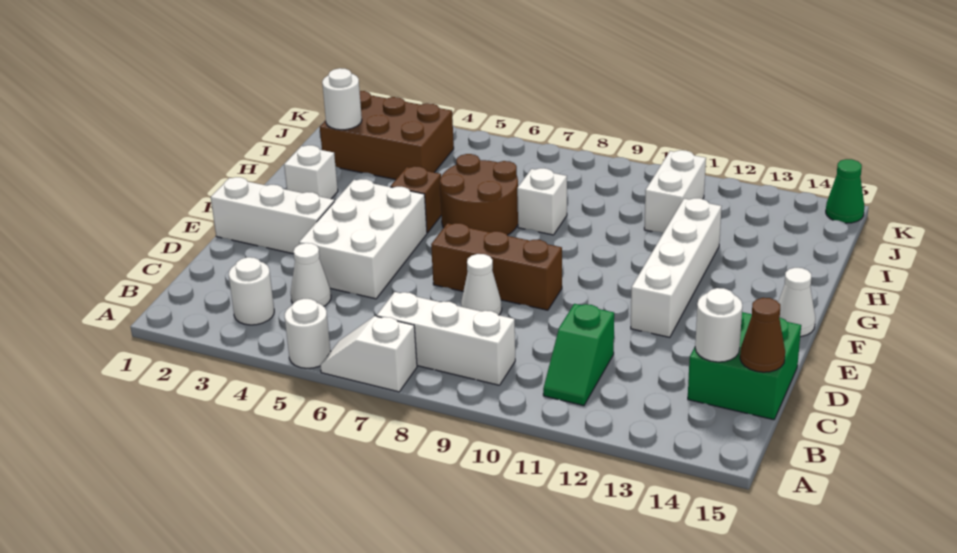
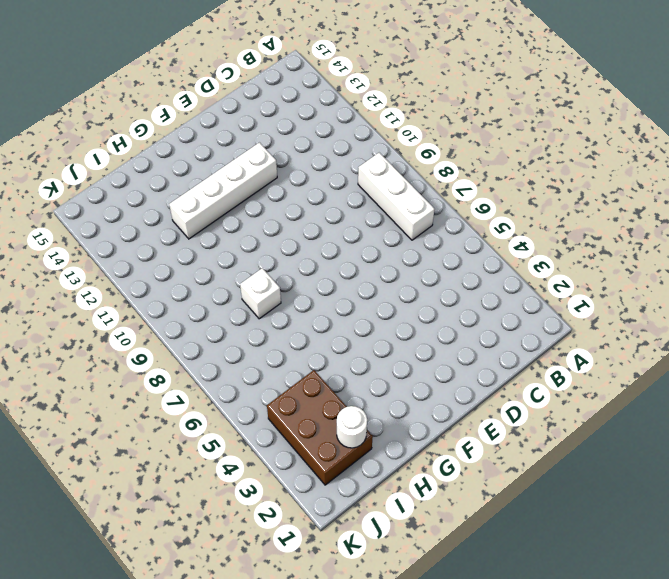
none -> white round brick A5 level 1
none -> white slope A6:A7 level 1 top 7
none -> white round brick B3 level 1

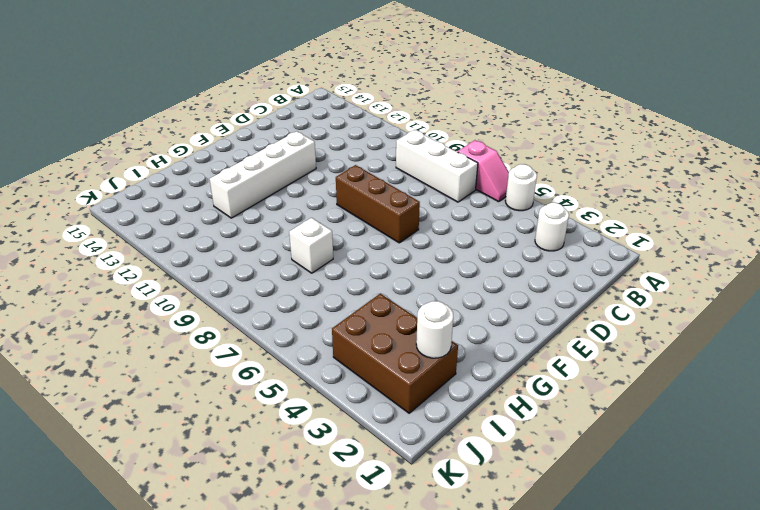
pink slope A6:A7 level 1 top 7 -> white slope A6:A7 level 1 top 7
none -> green slope B11:C11 level 1 top C
none -> white cone C4 level 1
none -> green brick C14:D15 level 1

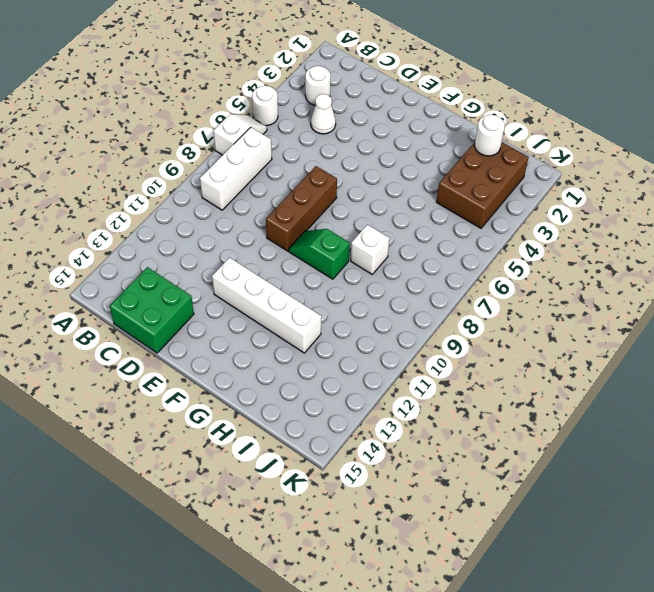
green slope F9:G9 level 1 top G -> green slope B11:C11 level 1 top C
none -> white brick D4:F5 level 1
none -> white cone D8 level 1
none -> white brick E1:E3 level 1

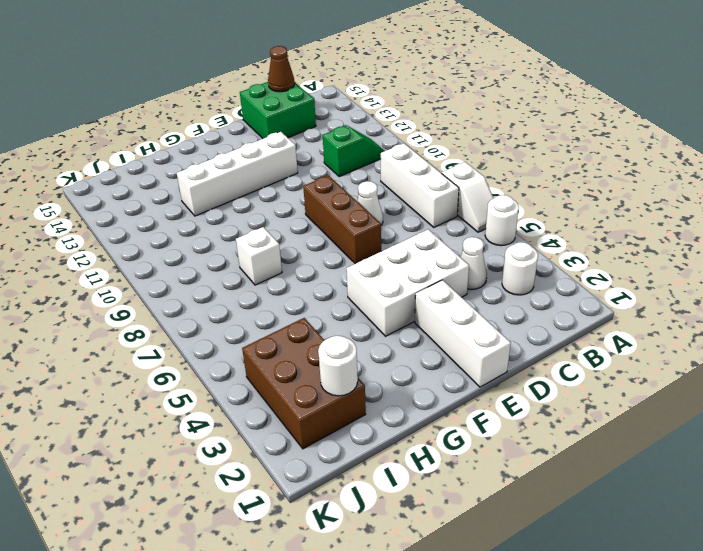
none -> white cone F15 level 1
none -> white brick G2 level 1
none -> brown brick G5 level 1

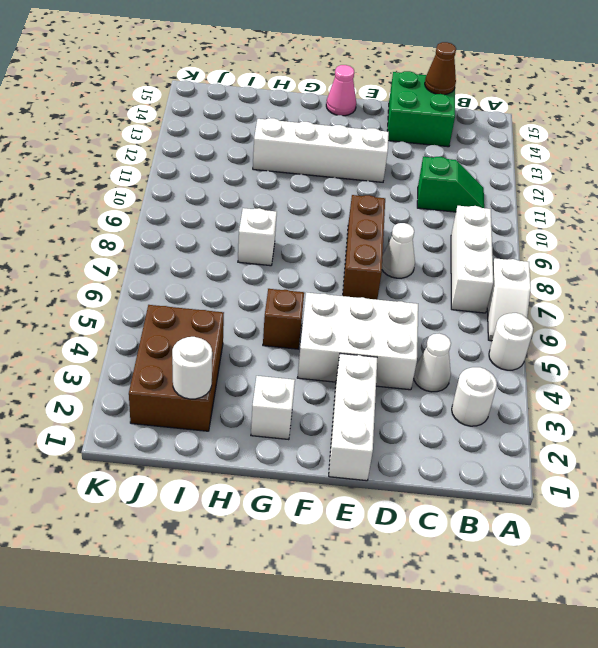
pink cone F15 level 1 -> white cone F15 level 1
none -> brown round brick G6:H7 level 1
none -> white brick I11:J11 level 1
none -> green cone K15 level 1

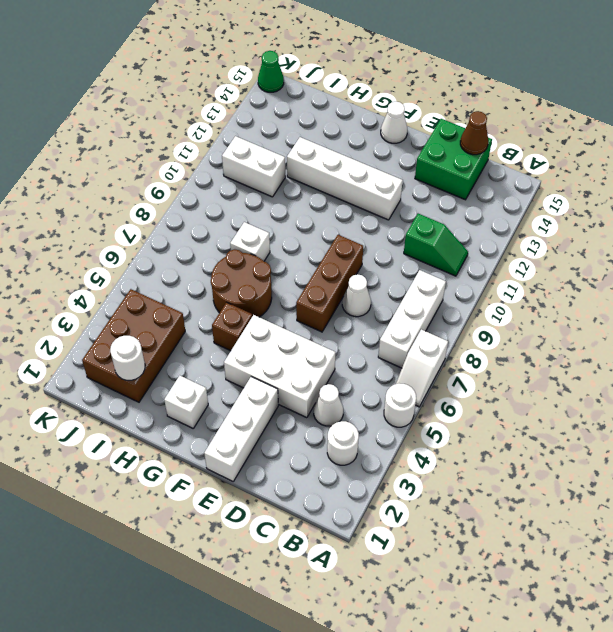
none -> white round brick C14 level 2

